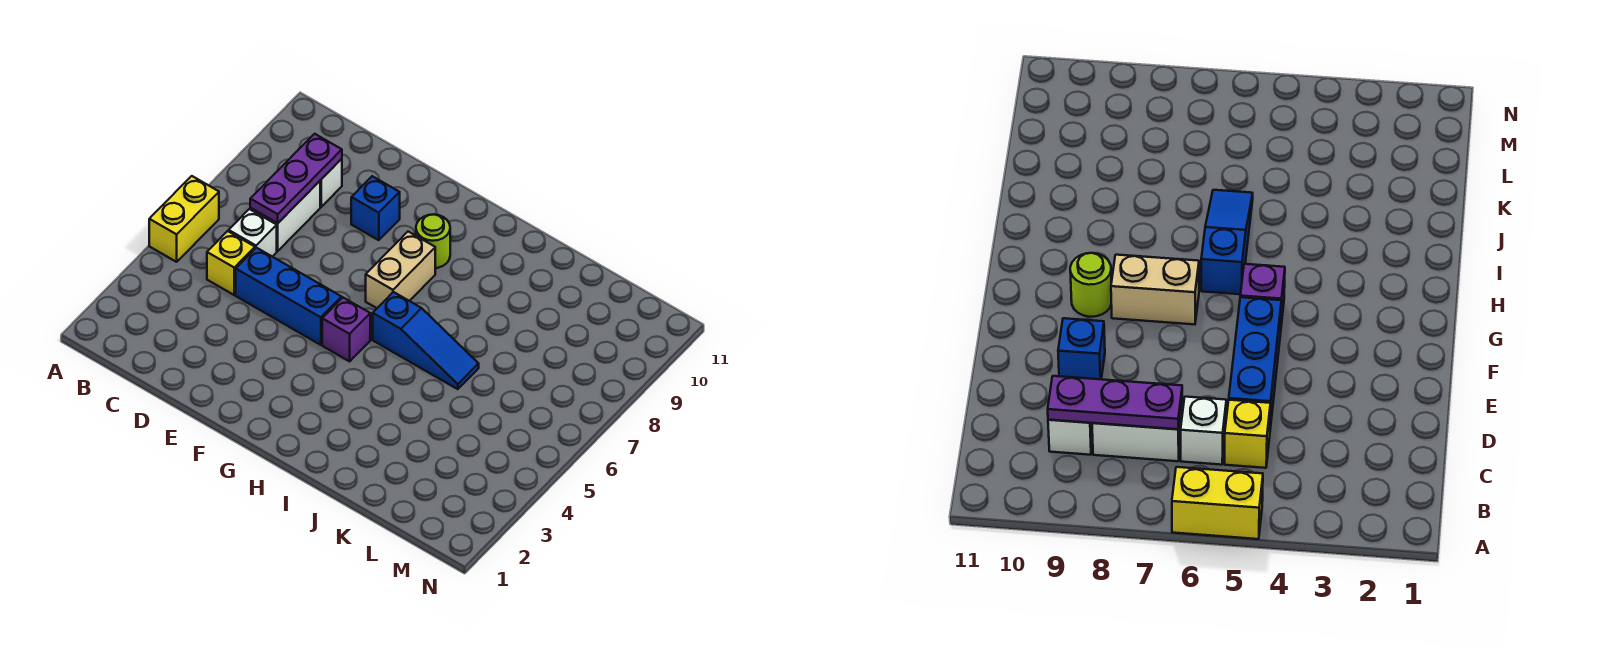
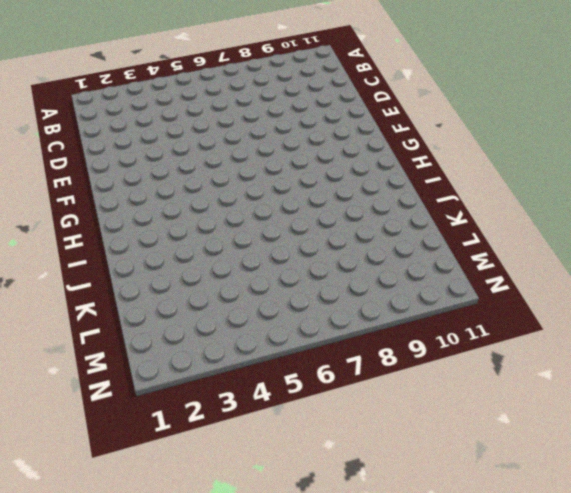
none -> yellow brick A5:A6 level 1
none -> yellow brick C5 level 1
none -> white brick C6 level 1

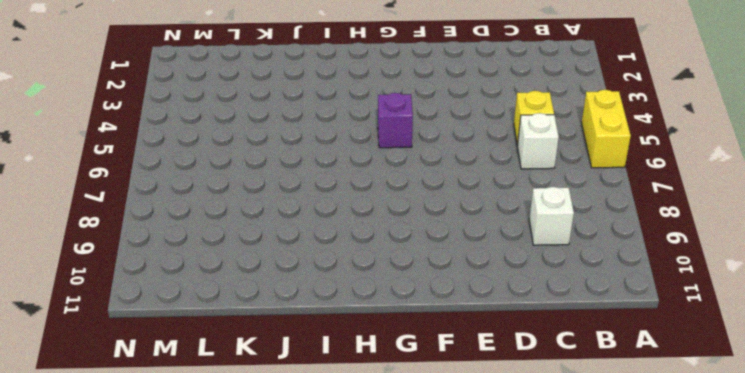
none -> white brick C7:C8 level 1
none -> blue brick D5:F5 level 1
none -> blue brick E9 level 1

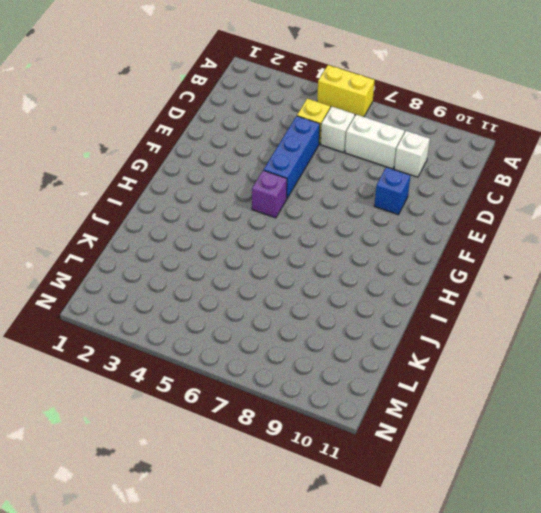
none -> tan brick G7:G8 level 1
none -> lime round brick G9 level 1
none -> blue slope H6:J6 level 1 top H

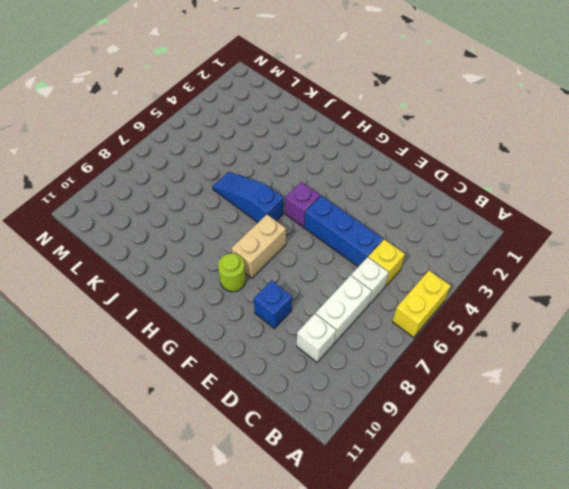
none -> purple plate C7:C9 level 2

